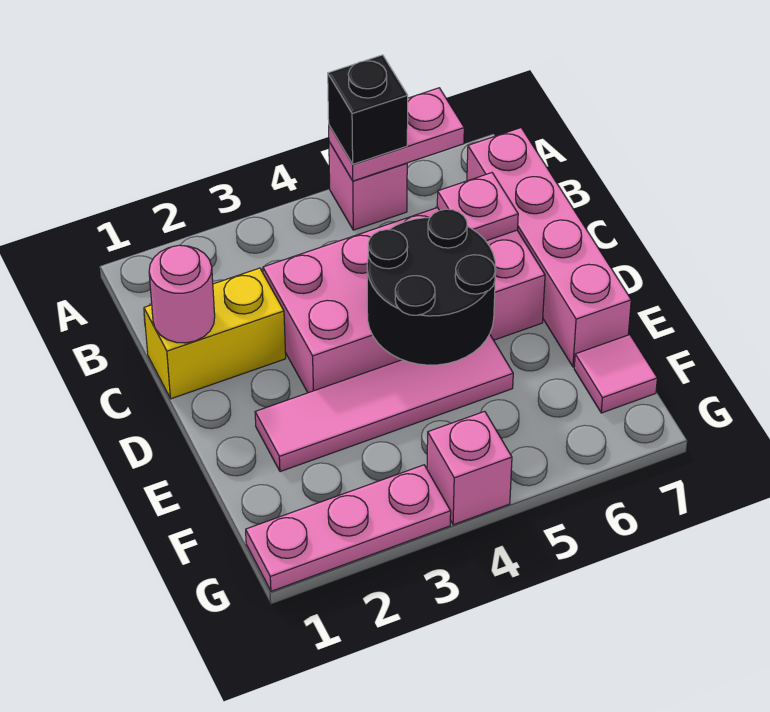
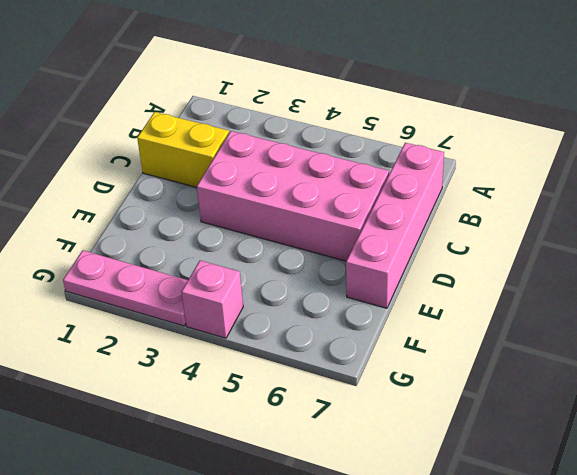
none -> pink brick A5 level 1
none -> pink tile E2:E5 level 1
none -> pink tile F7 level 1

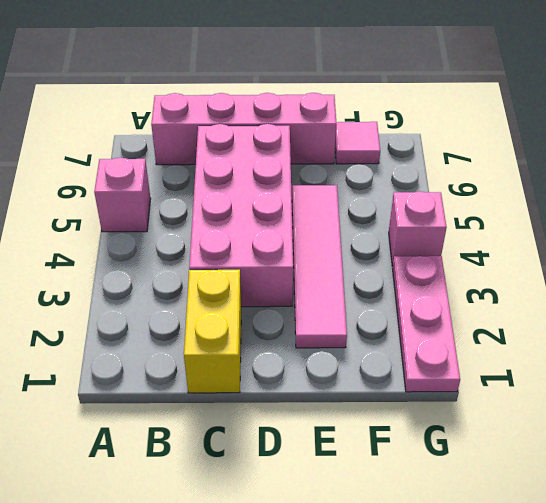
none -> pink plate A5:A6 level 2
none -> pink round brick C1 level 2
none -> pink plate C6 level 2

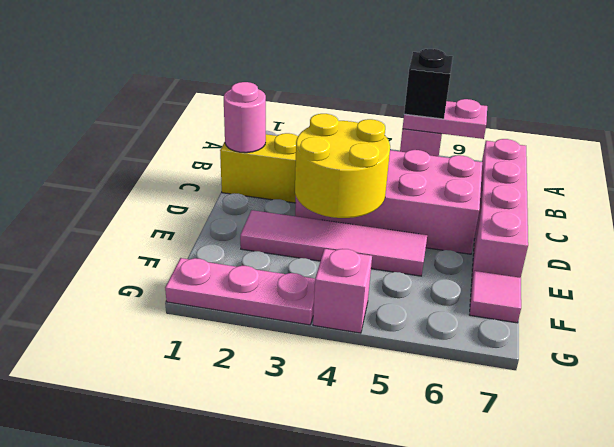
yellow round brick D3:E4 level 2 -> black round brick D4:E5 level 2
none -> pink plate C6 level 2

